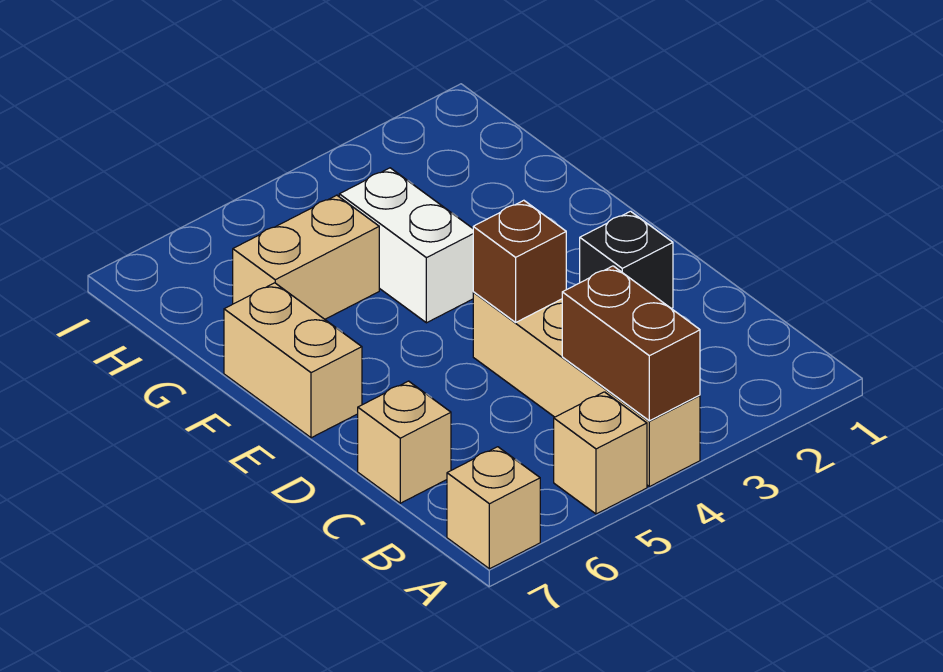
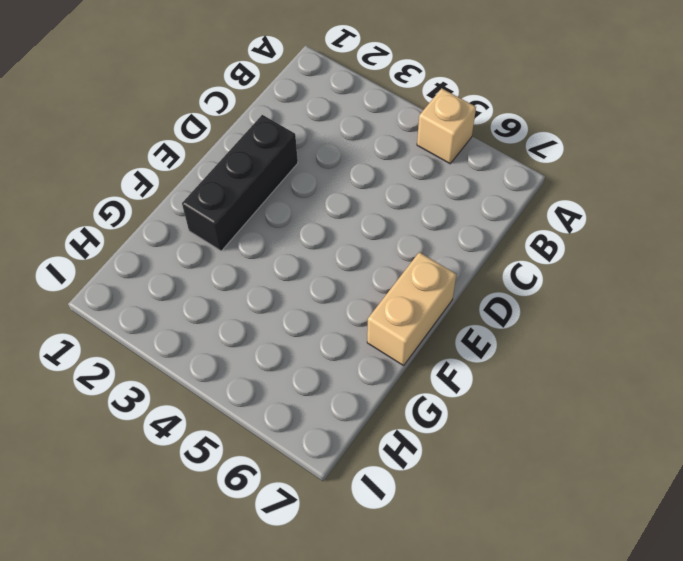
black brick D2:F2 level 1 -> black brick D2 level 1
none -> tan brick A4:D4 level 1
none -> tan brick A7 level 1

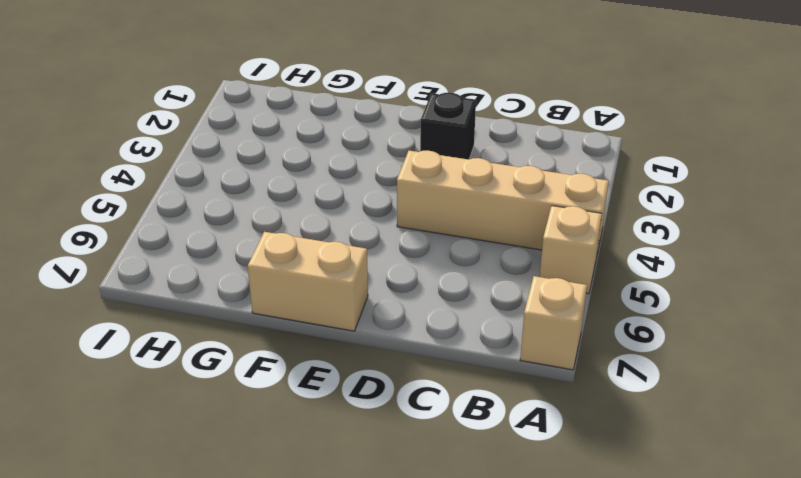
none -> tan brick C7 level 1
none -> white brick F4:G4 level 1

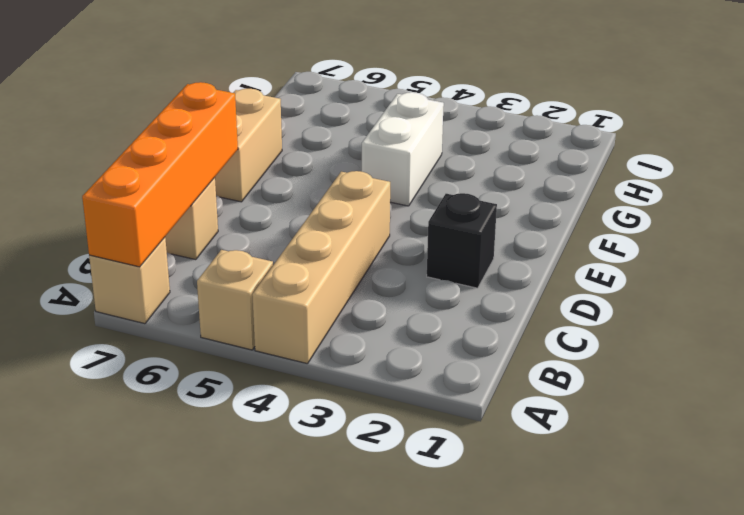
orange brick A7:D7 level 2 -> none
none -> tan brick G5:G6 level 1
none -> brown brick A4:B4 level 2

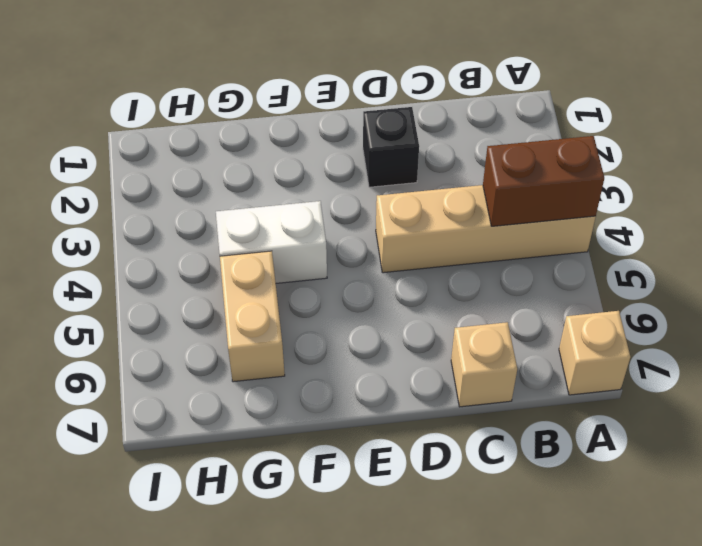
none -> tan brick A5 level 1
none -> tan brick E7:F7 level 1

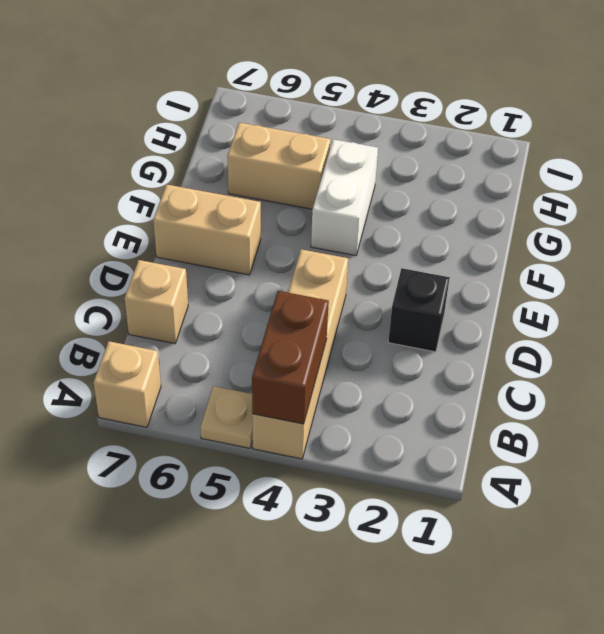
tan plate A5 level 1 -> tan brick A5 level 1
tan brick E6:E7 level 1 -> tan brick E7:F7 level 1
none -> brown brick D4 level 2

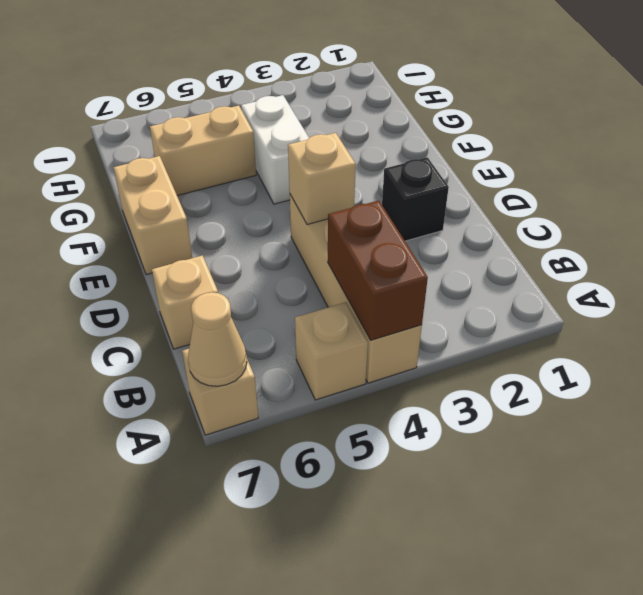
tan cone A7 level 2 -> none
tan brick D4 level 2 -> brown brick D4 level 2

